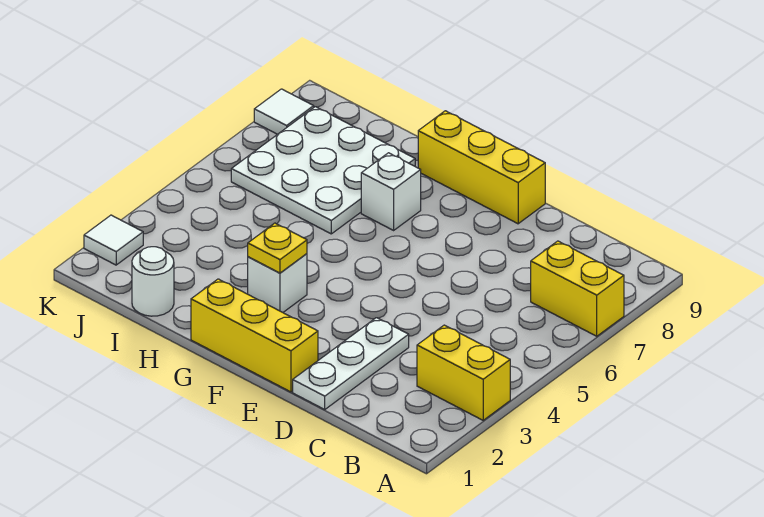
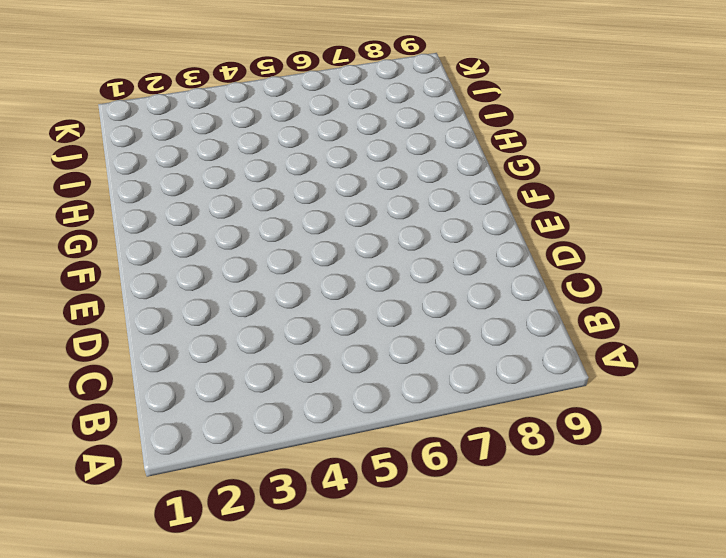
none -> yellow brick A3:B3 level 1
none -> yellow brick A7:B7 level 1
none -> white plate D1:D3 level 1

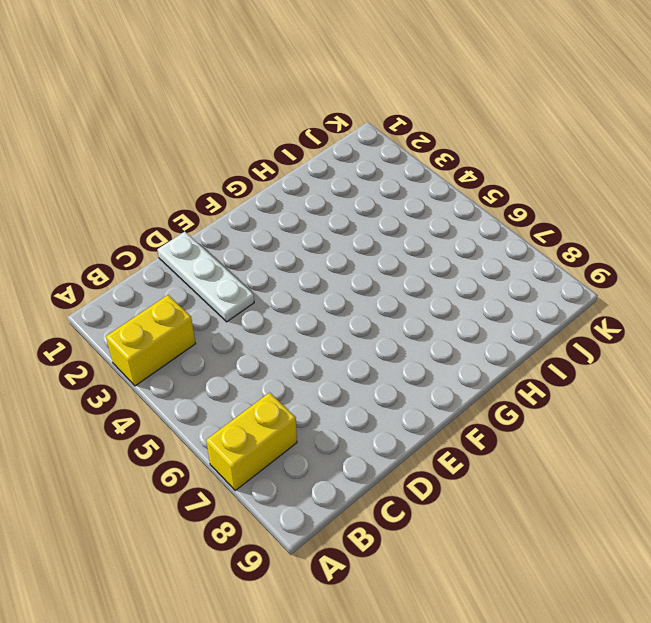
none -> yellow brick E1:G1 level 1
none -> yellow brick E9:G9 level 1
none -> white brick G3 level 1

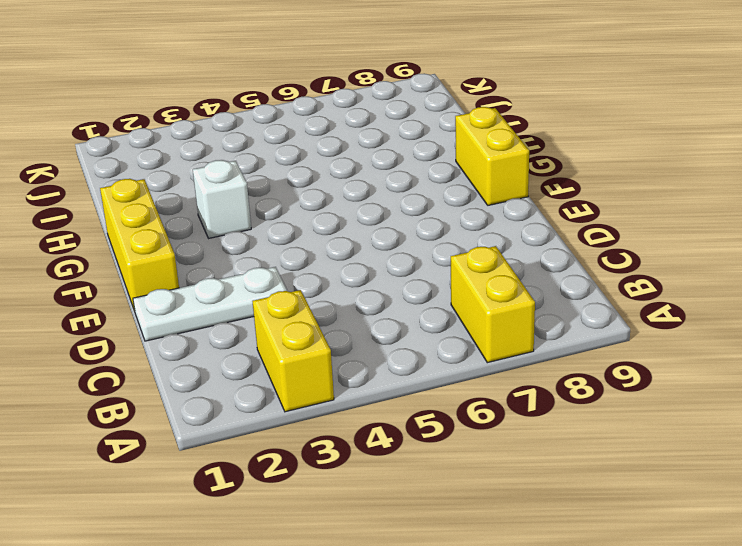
yellow brick F9:G9 level 1 -> yellow brick E9:G9 level 1
none -> white brick G7 level 1
none -> white plate H6:J8 level 1
none -> white round brick I1 level 1

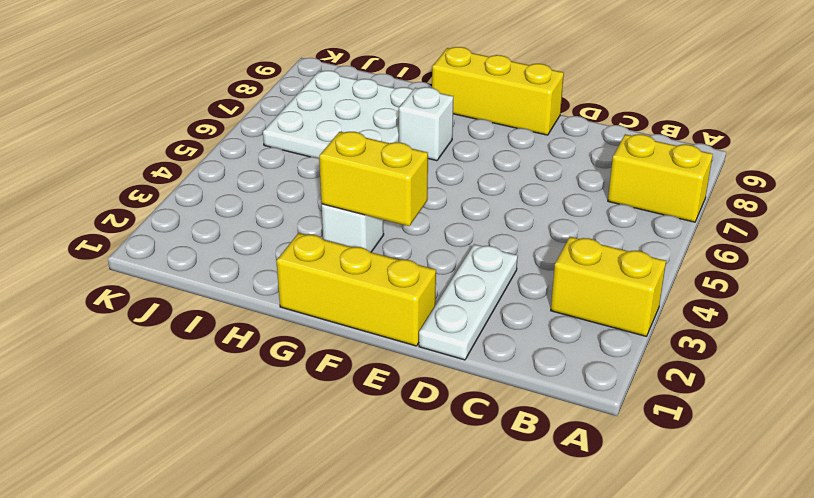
yellow brick F3:G3 level 2 -> yellow plate G3 level 2
none -> white round brick I1 level 1
none -> white tile K2 level 1
none -> white tile K8 level 1

